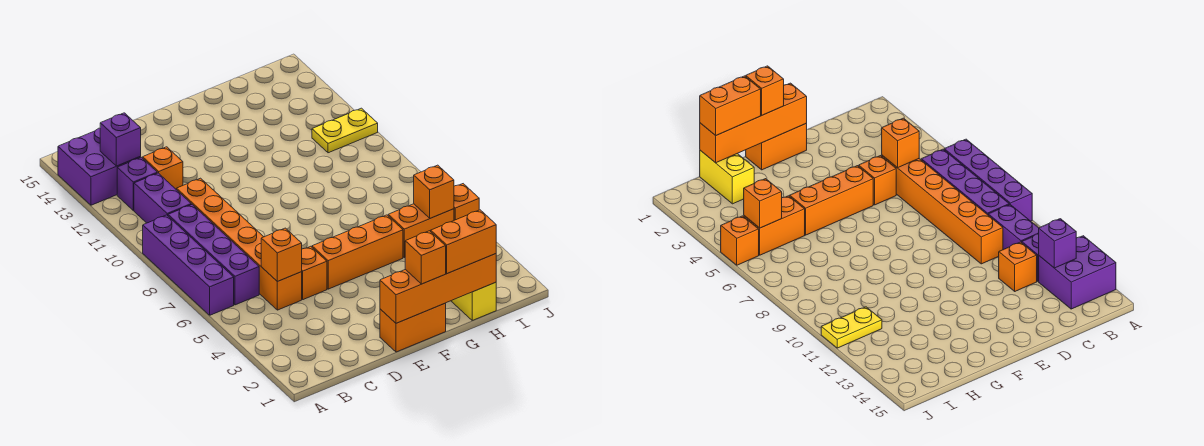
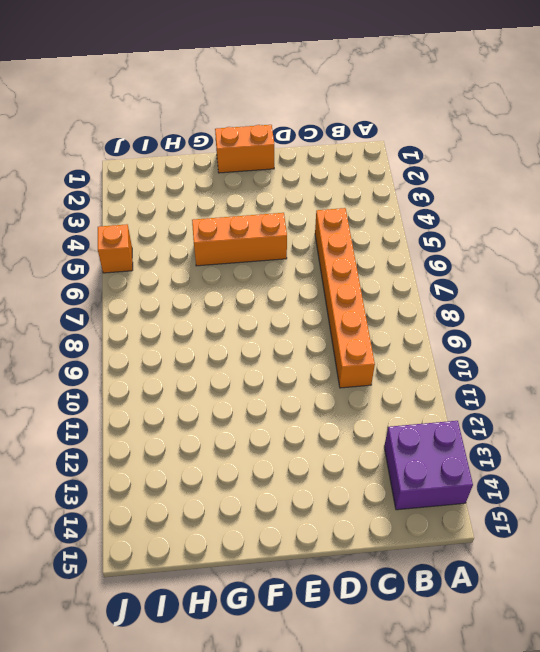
none -> purple brick A6:A9 level 1
none -> purple brick B6:B9 level 1
none -> purple brick B10:B11 level 1

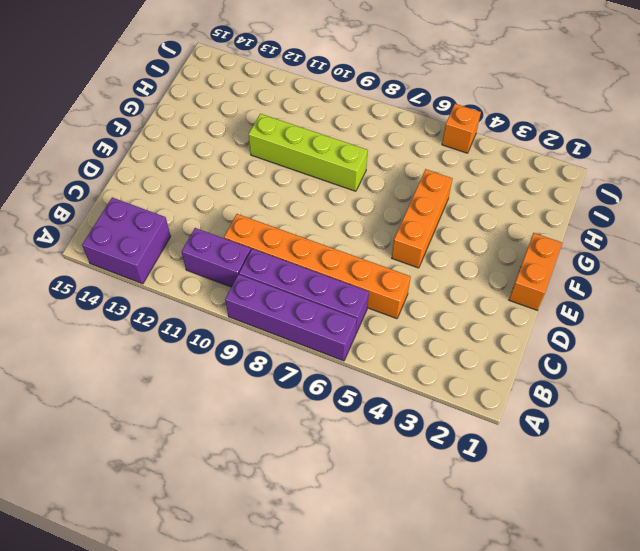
lime brick G8:G11 level 1 -> none
none -> purple brick B12 level 1
none -> orange brick C12 level 1
none -> orange brick D5 level 1

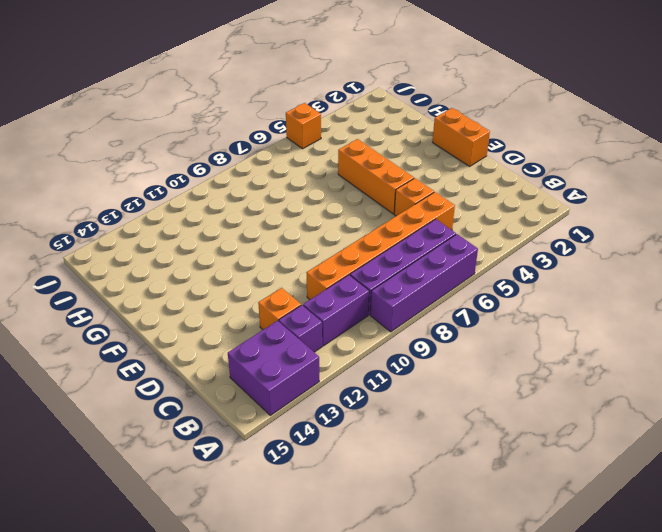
none -> yellow brick H1:H2 level 1
none -> orange brick H5:I5 level 1
none -> yellow plate I11:J11 level 1

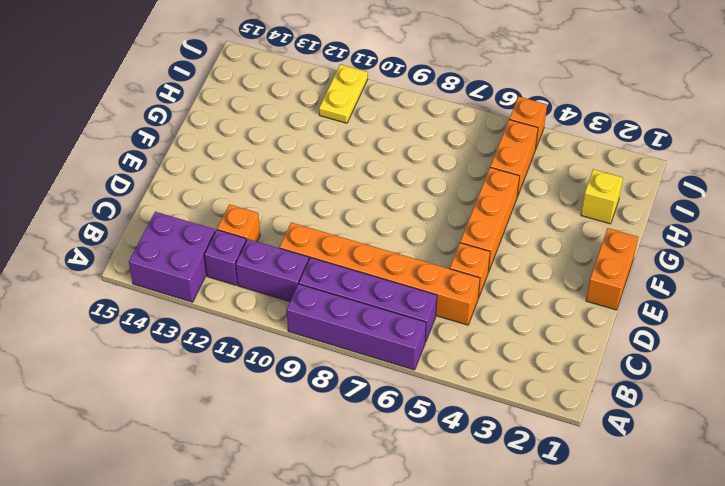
yellow brick H2 level 1 -> yellow brick H1:H2 level 1
none -> purple brick B13 level 2
none -> orange brick C5 level 2
none -> orange brick E1:H1 level 2

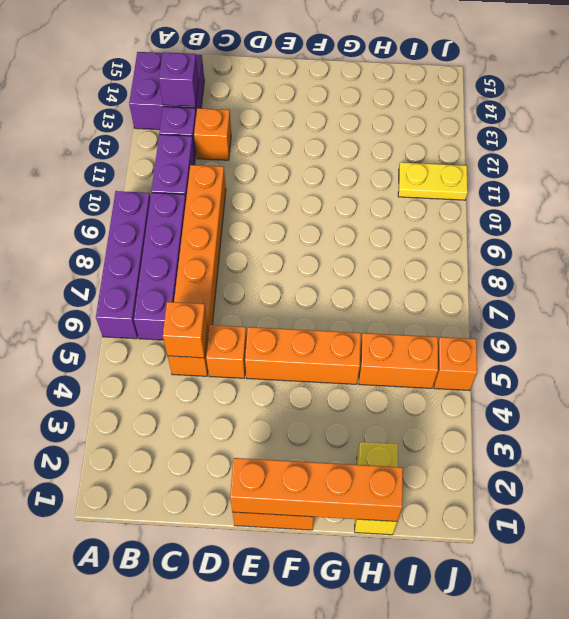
none -> orange brick I5 level 2
none -> orange brick F1 level 3
none -> orange brick G1:H1 level 3

